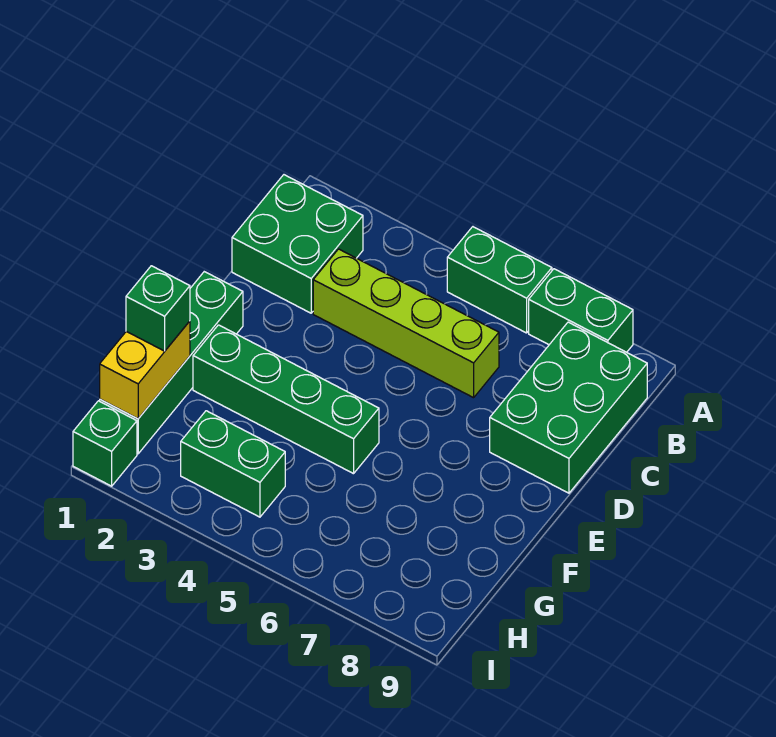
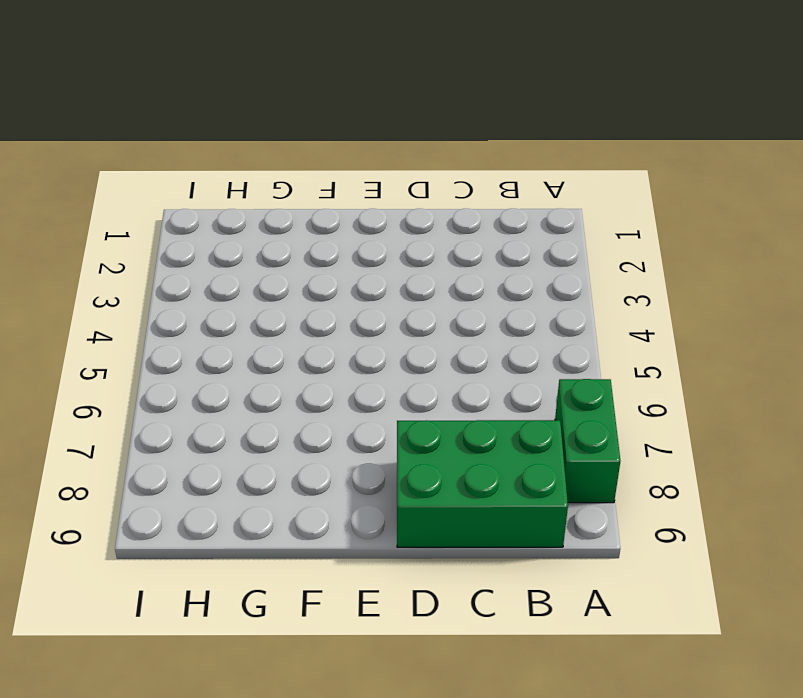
none -> green brick A5:A6 level 1
none -> green brick B1:C2 level 1

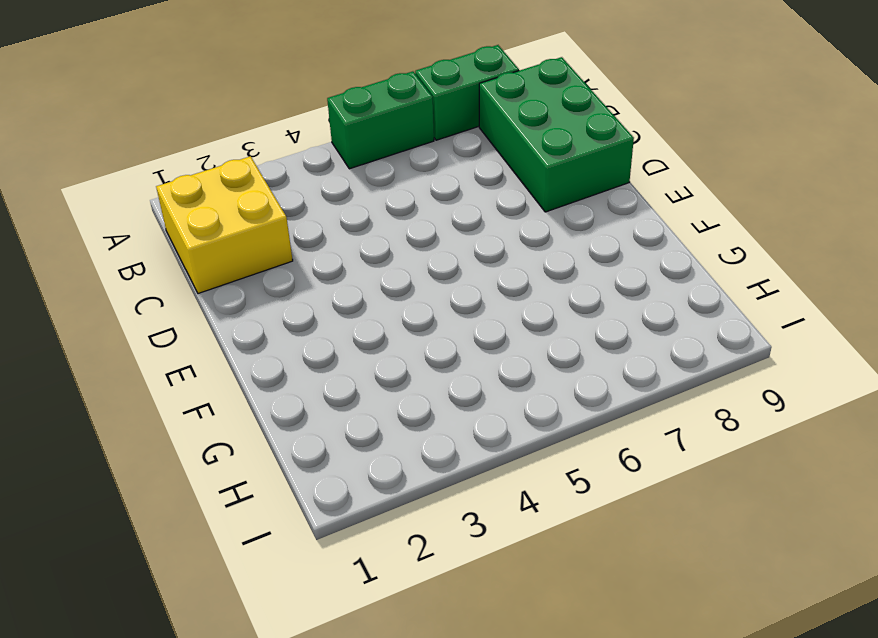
yellow brick B1:C2 level 1 -> green brick B1:C2 level 1
none -> lime brick C3:C6 level 1
none -> green brick E1:H1 level 1

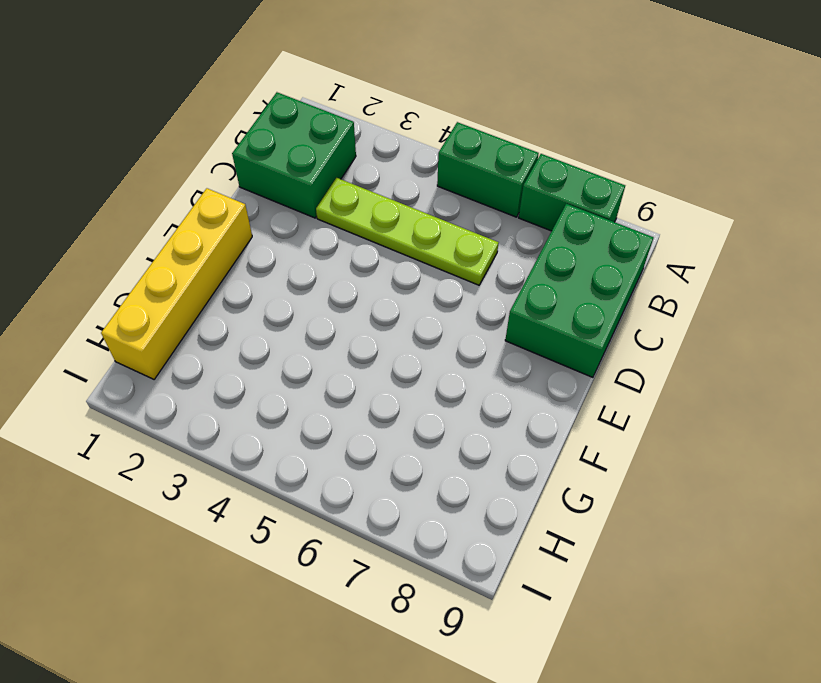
lime plate C3:C6 level 1 -> lime brick C3:C6 level 1
yellow brick E1:H1 level 1 -> green brick E1:H1 level 1
none -> green brick F2:F5 level 1
none -> green brick H3:H4 level 1

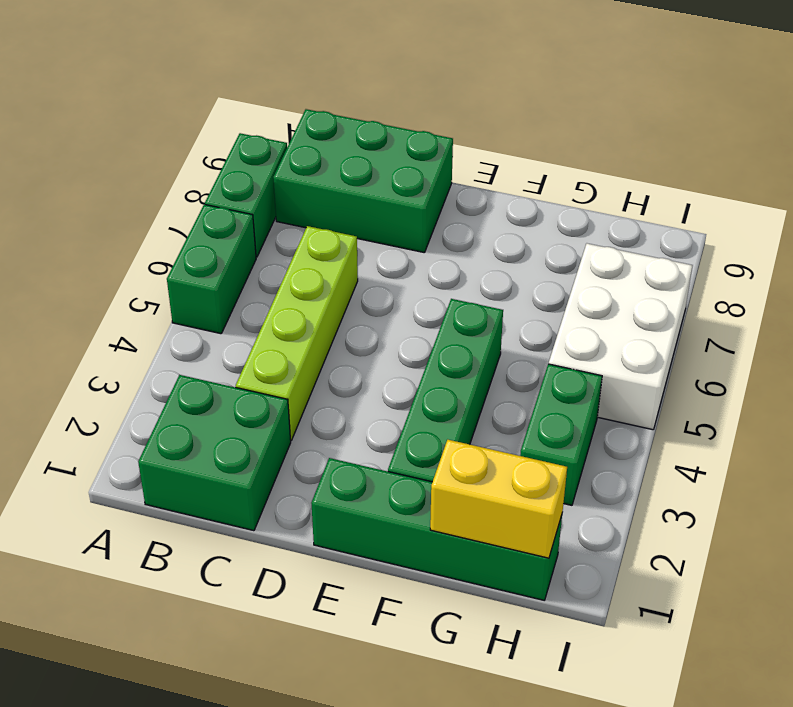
white brick H5:I7 level 1 -> none
none -> green brick I1 level 1
none -> green brick G1 level 3

